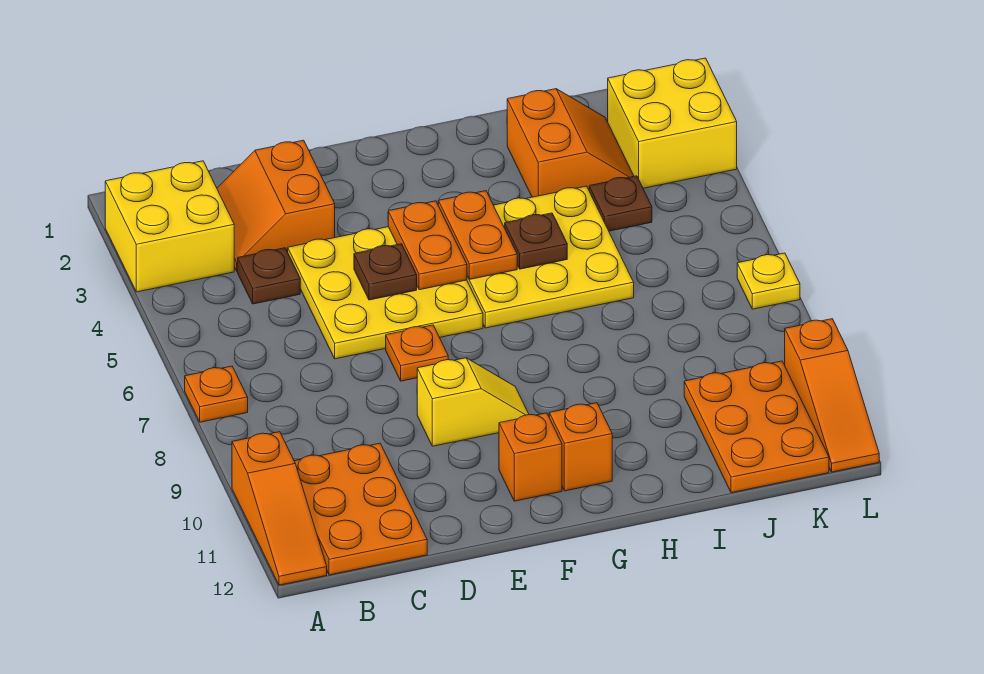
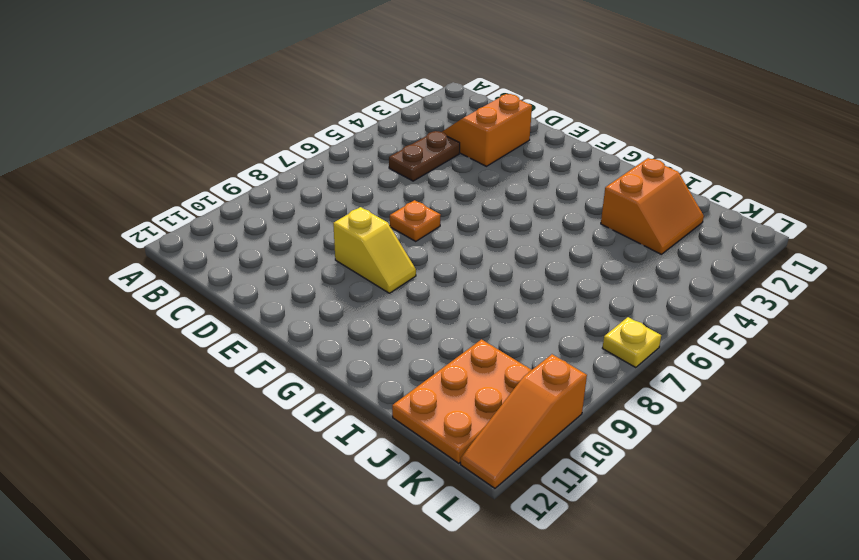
brown plate C4:C5 level 1 -> brown plate C4 level 1
none -> yellow brick A2:B3 level 1
none -> orange plate A7 level 1
none -> orange slope A10:A12 level 1 top 10

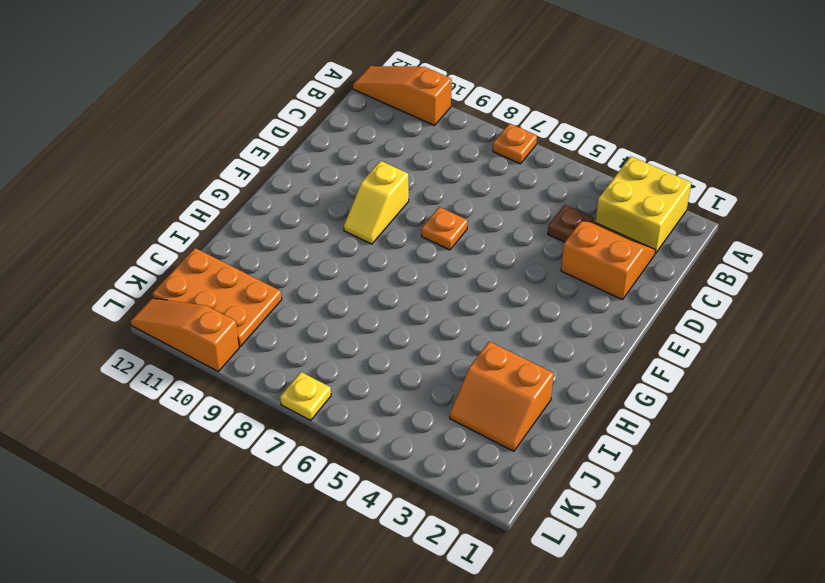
none -> orange plate B10:C12 level 1
none -> yellow plate D4:F6 level 1
none -> orange brick F11 level 1

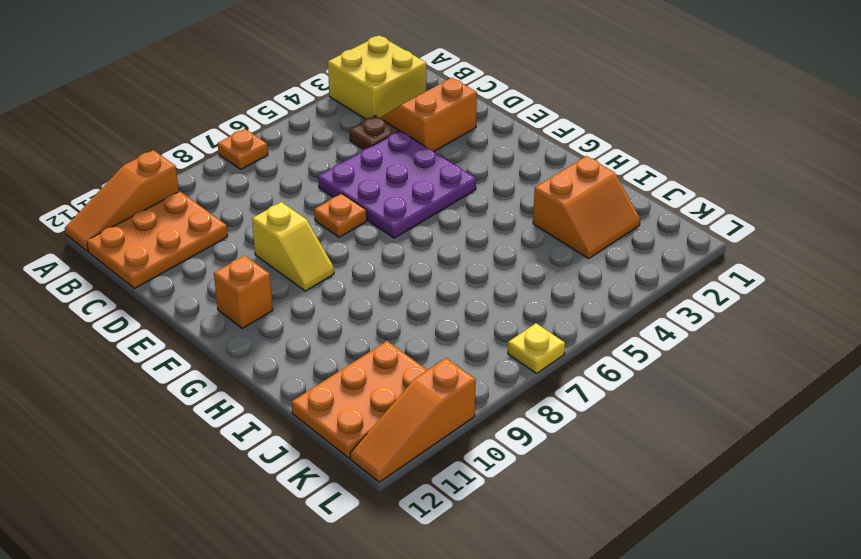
purple plate D4:F6 level 1 -> yellow plate D4:F6 level 1
none -> yellow plate G4:I6 level 1
none -> orange brick G11 level 1
none -> brown plate J4 level 1

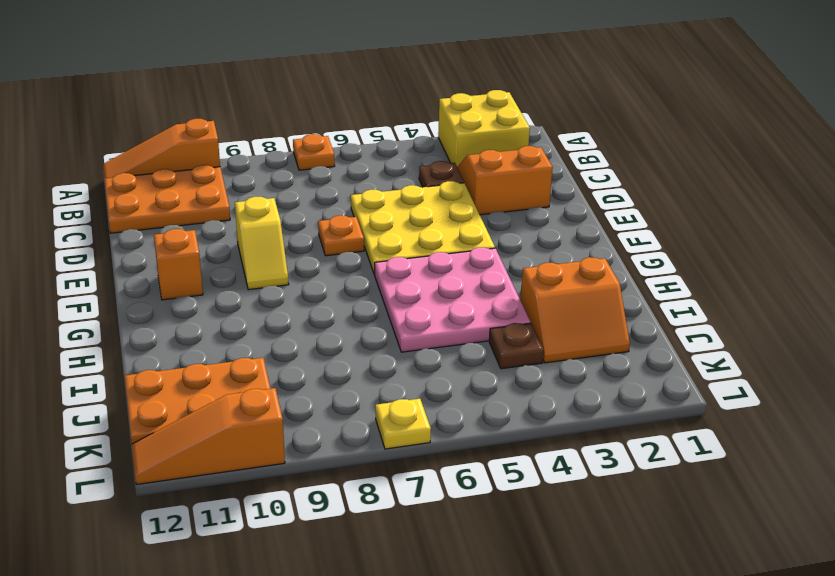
pink plate G4:I6 level 1 -> yellow plate G4:I6 level 1
none -> orange brick G11 level 1
none -> yellow brick K2:L3 level 1
none -> brown plate E5 level 2

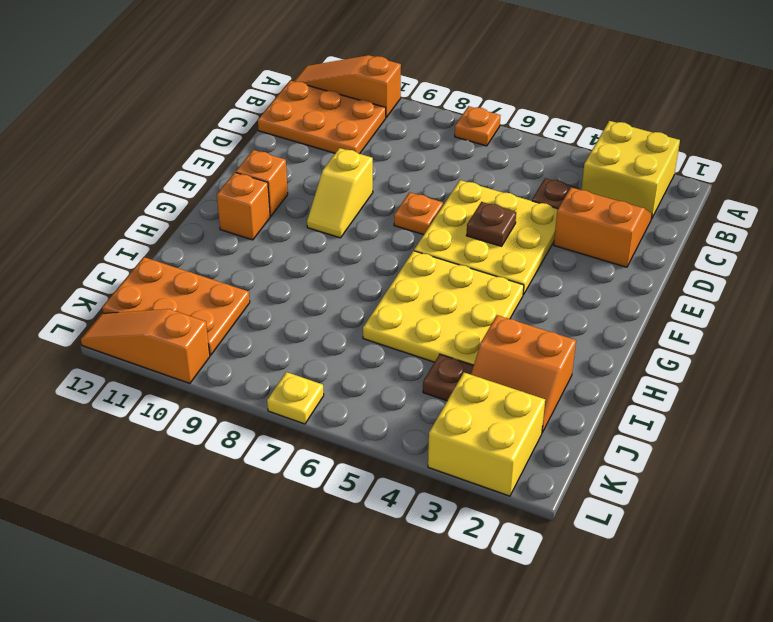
none -> orange plate F4:F5 level 2
none -> orange plate G4:G5 level 2
none -> brown plate H5 level 2

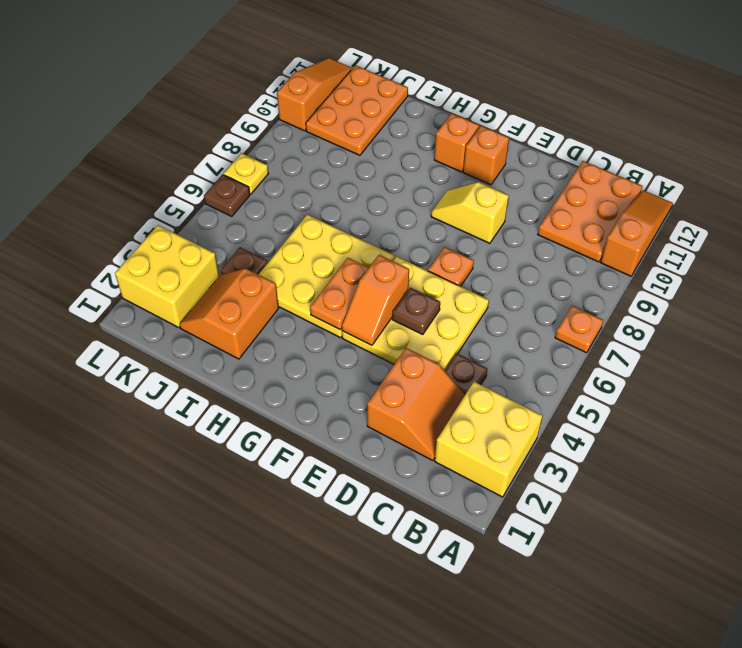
orange slope F4:F5 level 2 top 5 -> orange plate F4:F5 level 2
brown plate L6 level 1 -> brown plate H5 level 2

